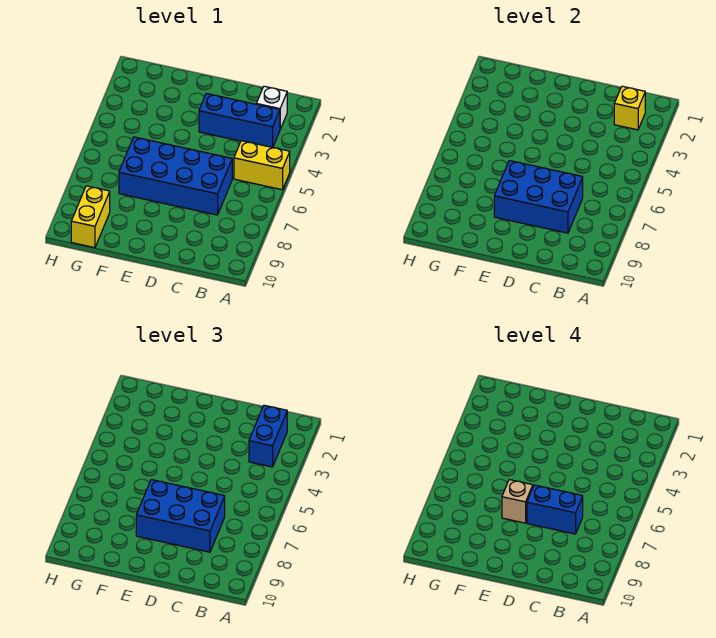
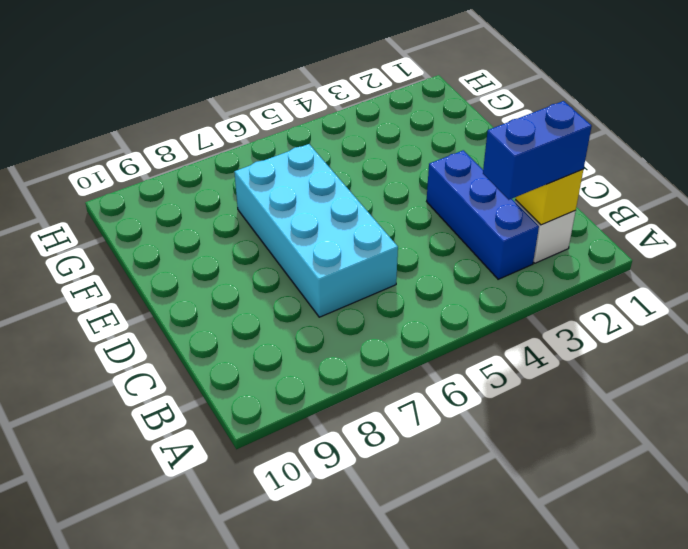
cyan brick C6:F7 level 1 -> blue brick C6:F7 level 1
none -> yellow brick A5:B5 level 1
none -> yellow brick G9:G10 level 1

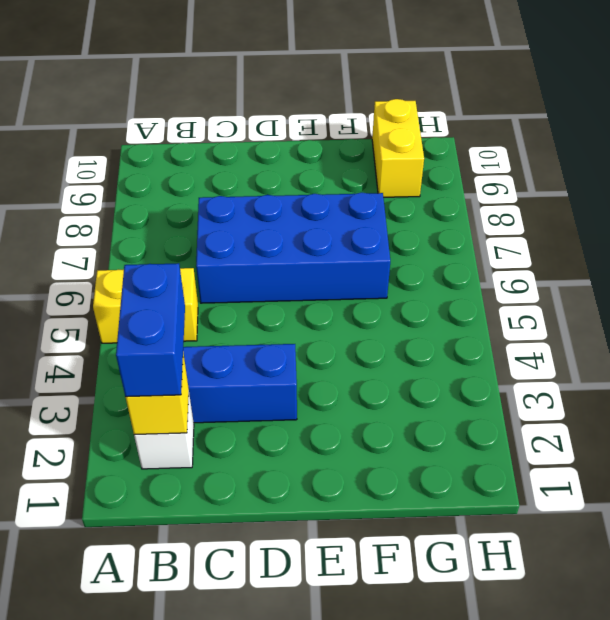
none -> blue brick C7:E8 level 2
none -> blue brick C7:E8 level 3

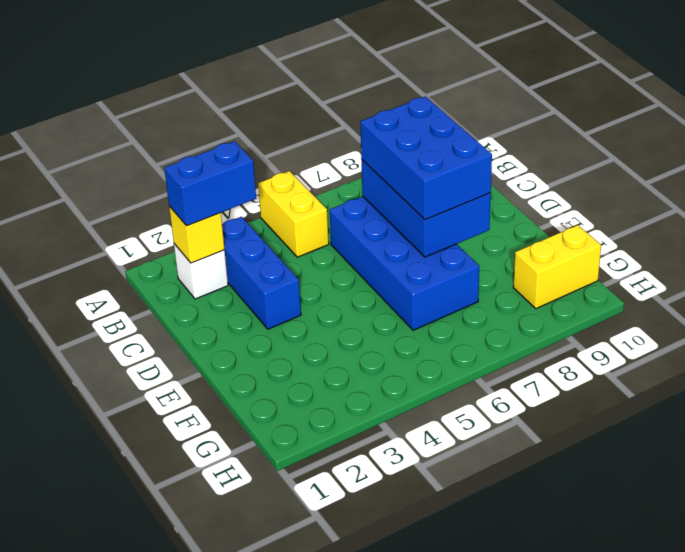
none -> blue brick C7:D7 level 4
none -> tan brick E7 level 4

